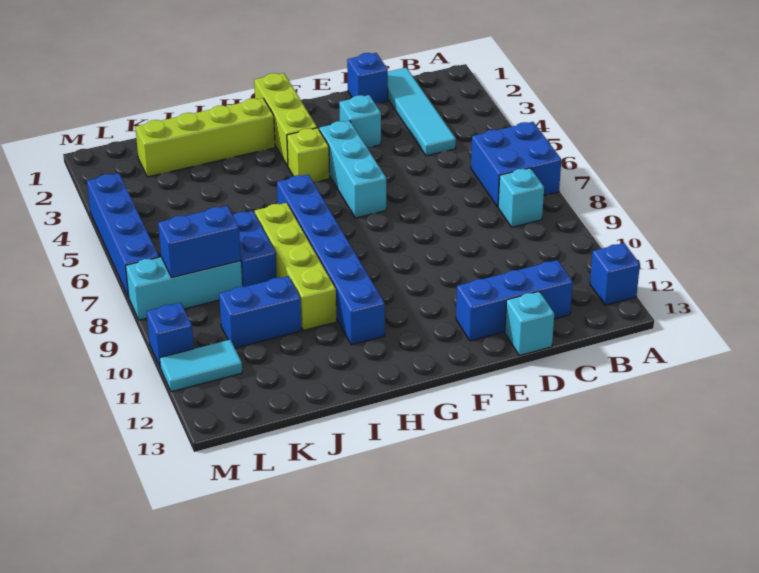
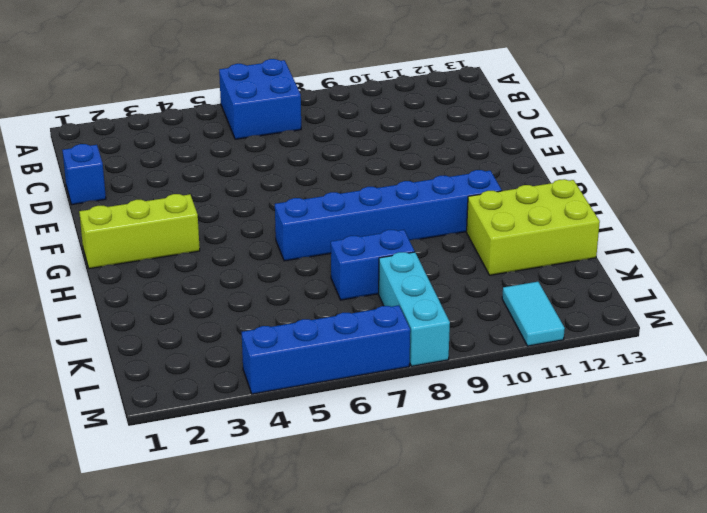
lime brick I11:J13 level 1 -> none
none -> blue brick A12 level 1
none -> cyan brick B8 level 1
none -> cyan tile C1:C4 level 1

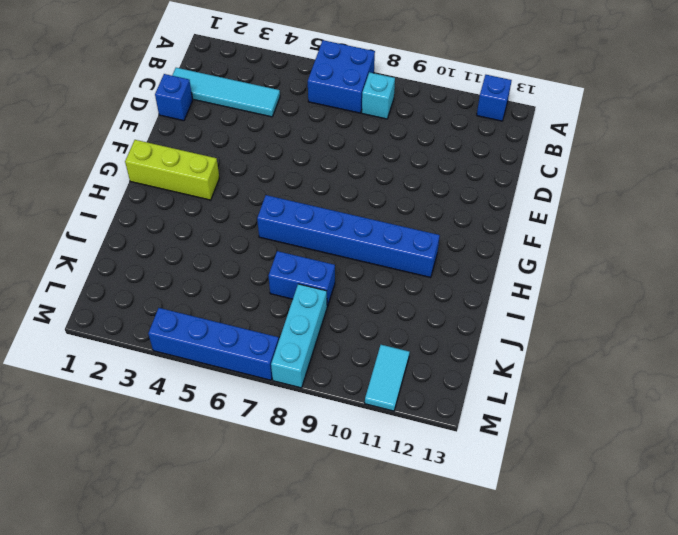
none -> blue brick C12:E12 level 1
none -> cyan brick D13 level 1
none -> cyan brick E3 level 1

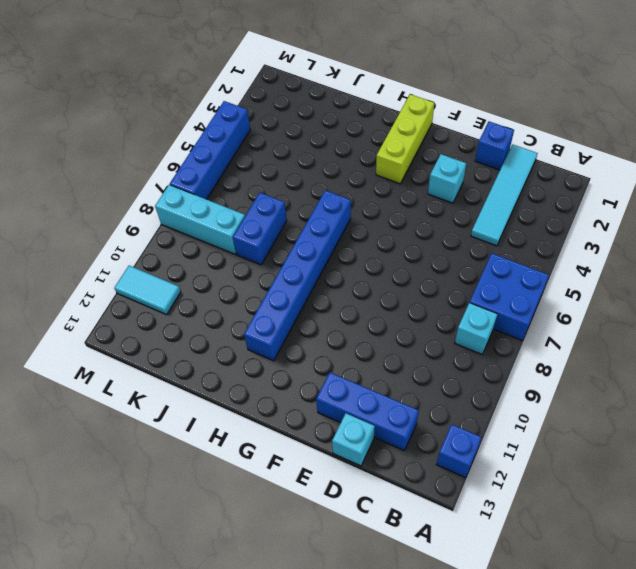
none -> cyan brick F4:F6 level 1
none -> lime brick G4 level 1
none -> lime brick H2:K2 level 1

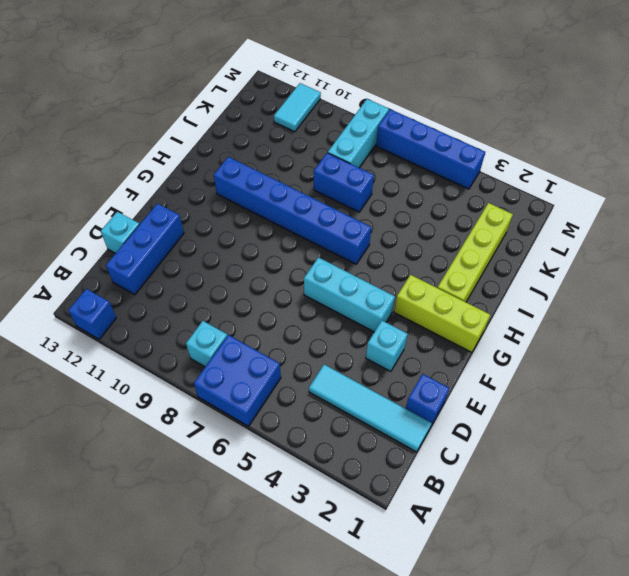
none -> lime brick G4 level 1
none -> lime brick I7:I10 level 1
none -> blue brick J10:K10 level 1

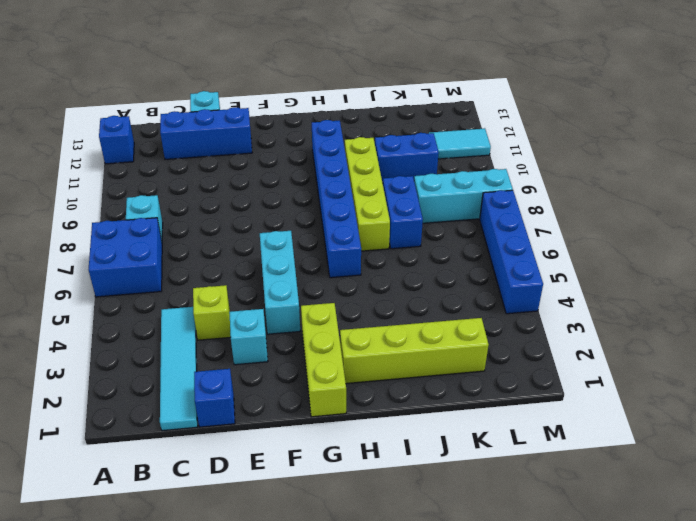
lime brick D4 level 1 -> lime brick G4 level 1
none -> blue brick M10 level 1
none -> blue brick K8:L8 level 2

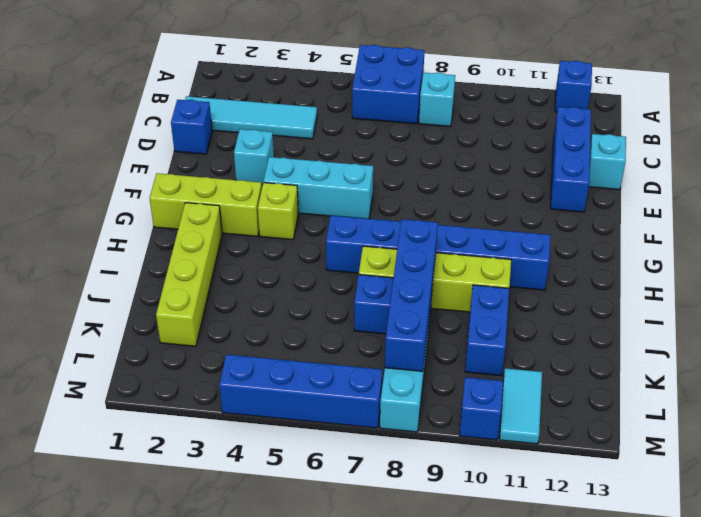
blue brick I8:L8 level 2 -> blue brick K8:L8 level 2

